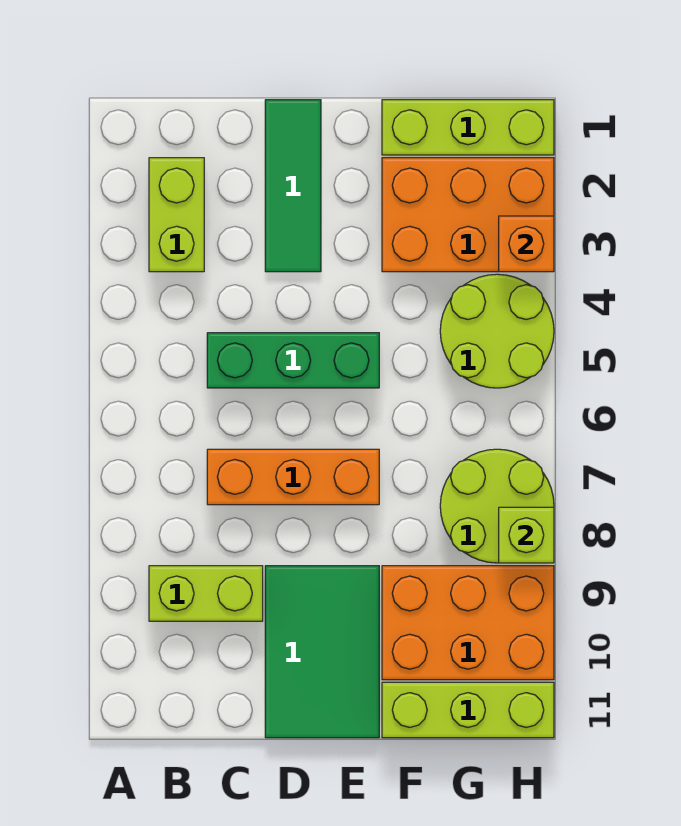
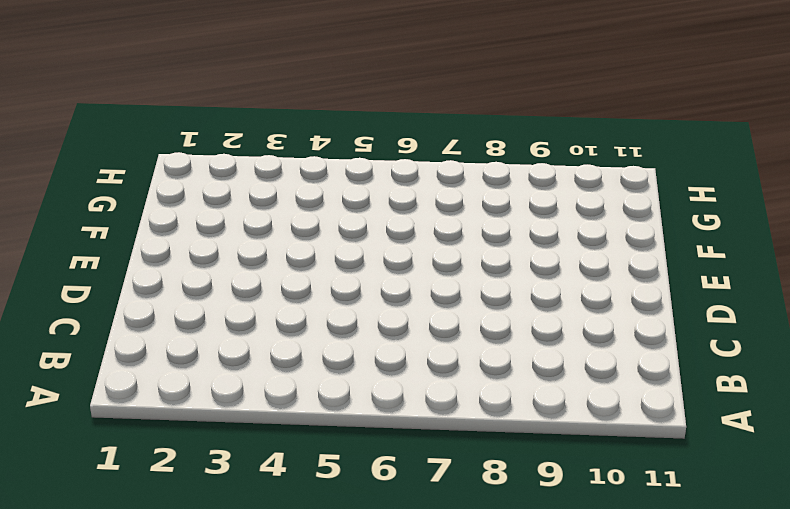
none -> lime brick B2:B3 level 1
none -> lime brick B9:C9 level 1
none -> green brick C5:E5 level 1

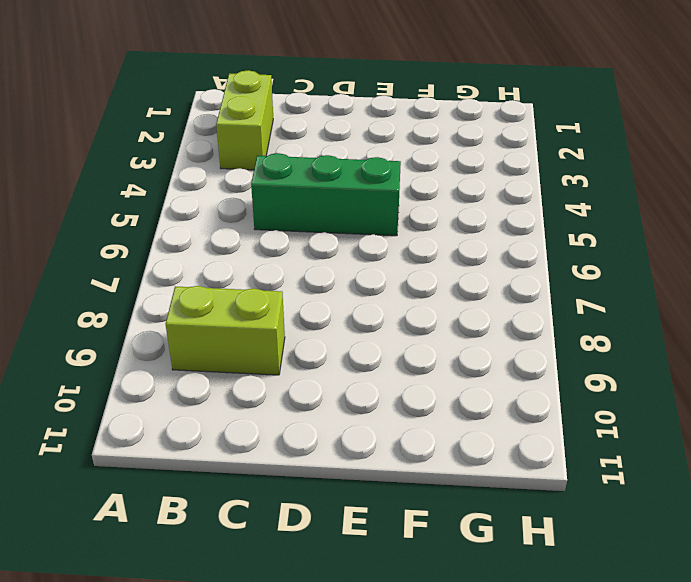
none -> orange brick C7:E7 level 1
none -> green tile D1:D3 level 1
none -> green tile D9:E11 level 1

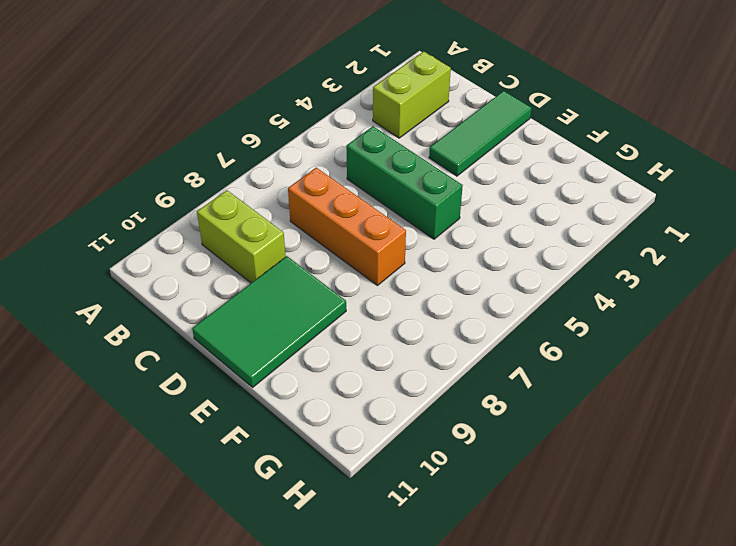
none -> lime brick F1:H1 level 1
none -> orange brick F2:H3 level 1
none -> orange brick F9:H10 level 1

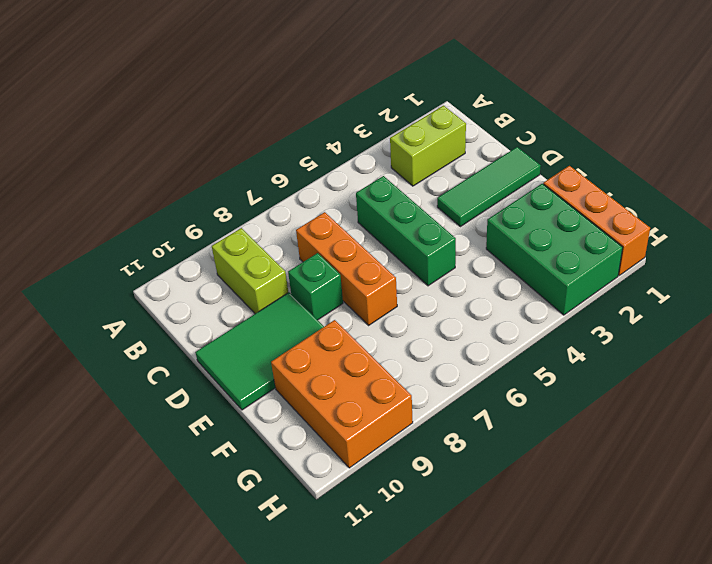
green brick D8 level 1 -> none
orange brick F1:H1 level 1 -> lime brick F1:H1 level 1
green brick F2:H3 level 1 -> orange brick F2:H3 level 1
none -> lime brick F11:H11 level 1
none -> lime round brick G4:H5 level 1
none -> lime round brick G7:H8 level 1

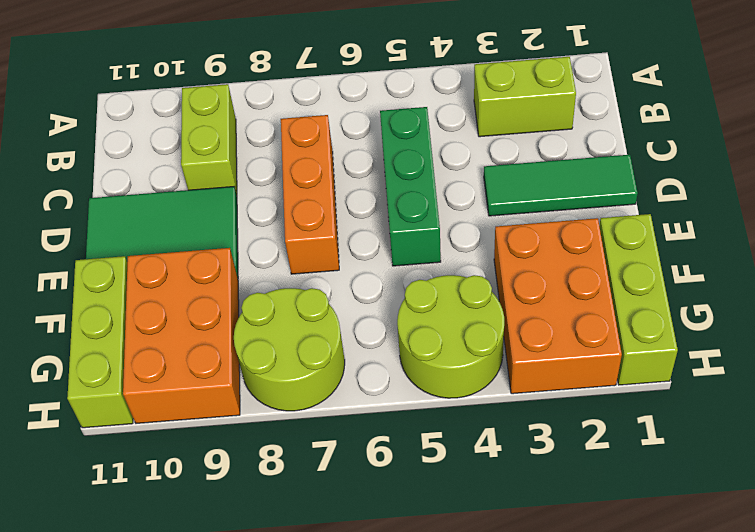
none -> orange brick H3 level 2
none -> lime brick H8 level 2

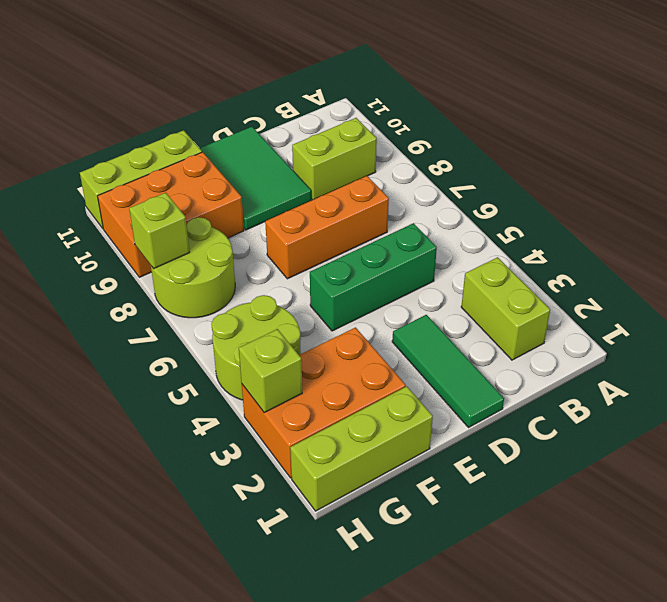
lime brick H3 level 2 -> orange brick H3 level 2

